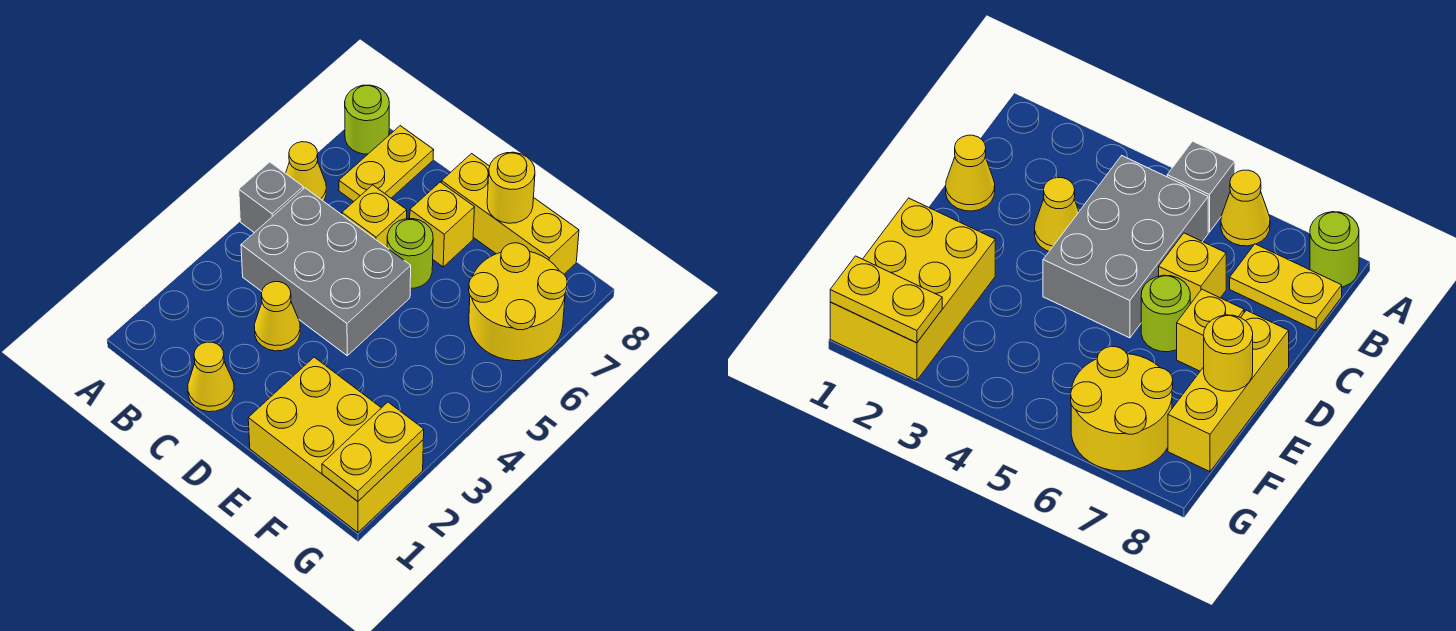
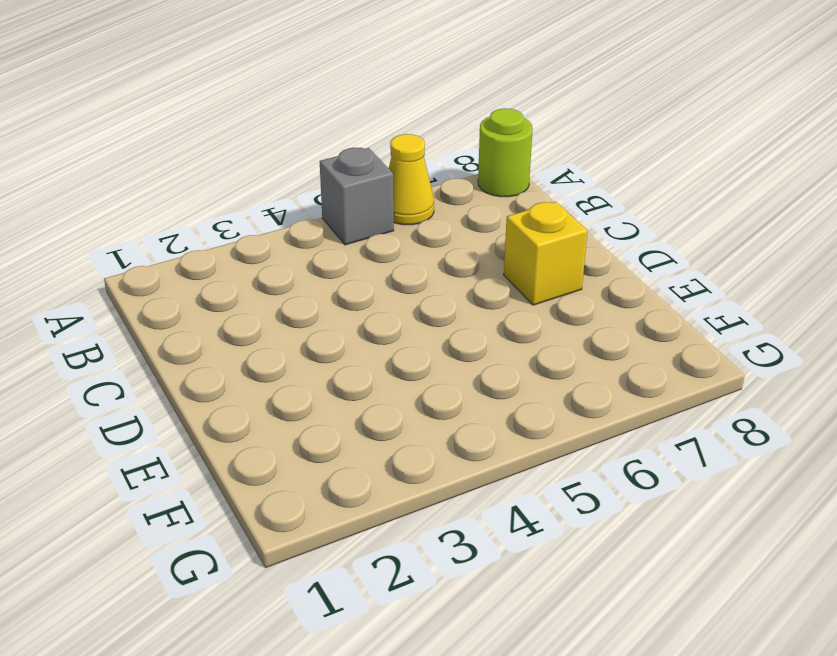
none -> grey brick B4:D5 level 1
none -> yellow plate B7:B8 level 1
none -> yellow cone C1 level 1

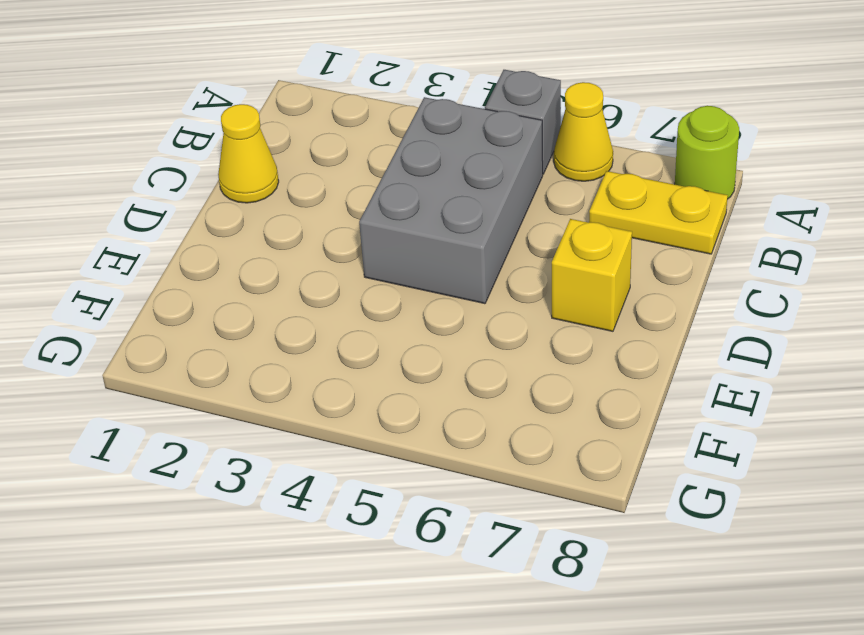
none -> yellow cone C3 level 1
none -> yellow brick C6 level 1
none -> lime round brick D6 level 1

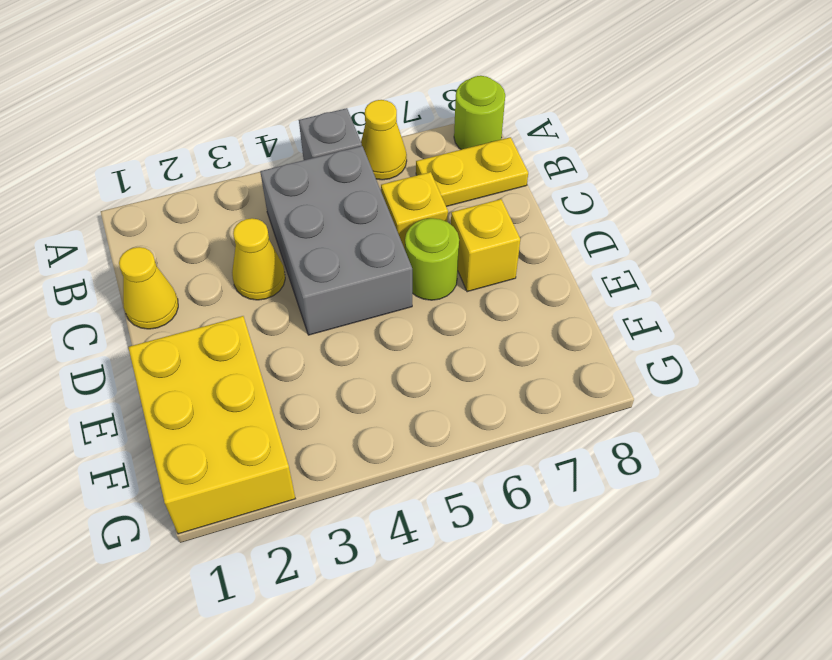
none -> yellow brick D8:F8 level 1
none -> yellow round brick F6:G7 level 1
none -> yellow round brick E8 level 2

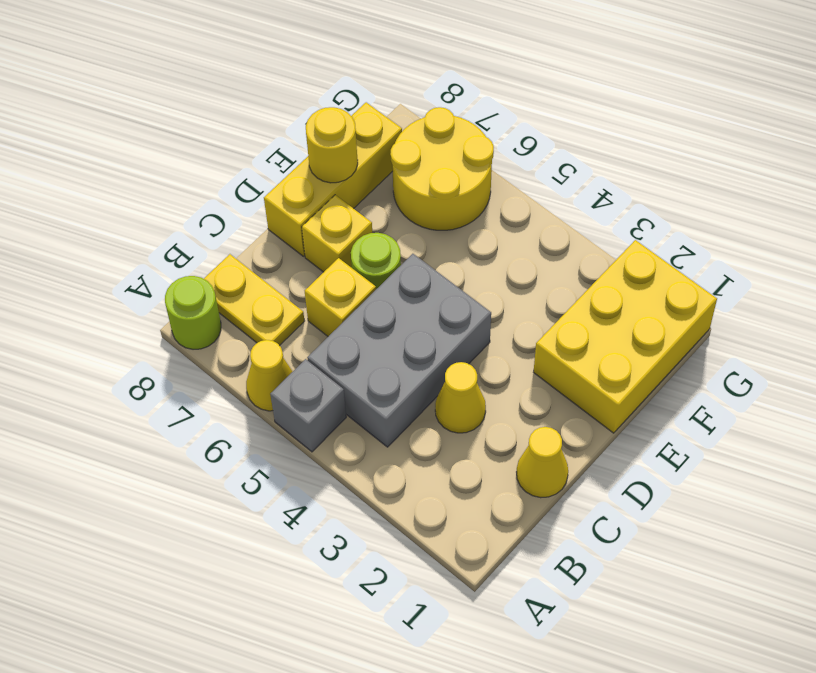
none -> yellow plate G1:G2 level 2

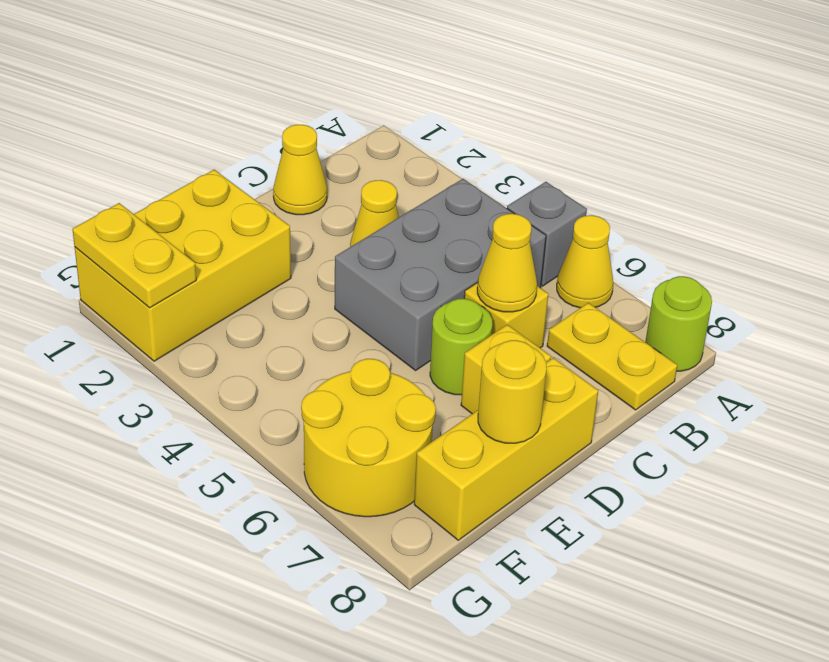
yellow cone C6 level 2 -> none

